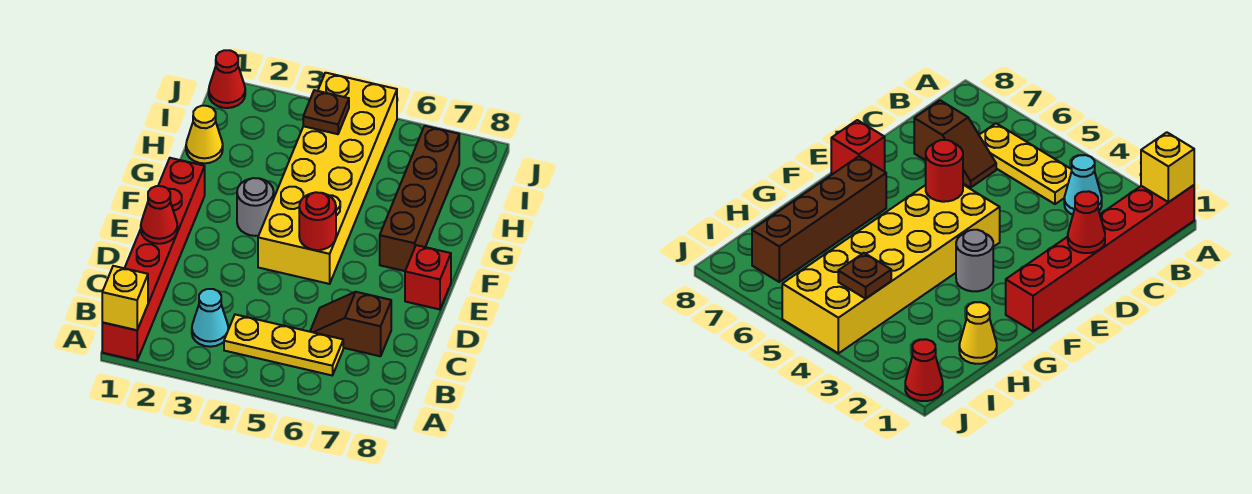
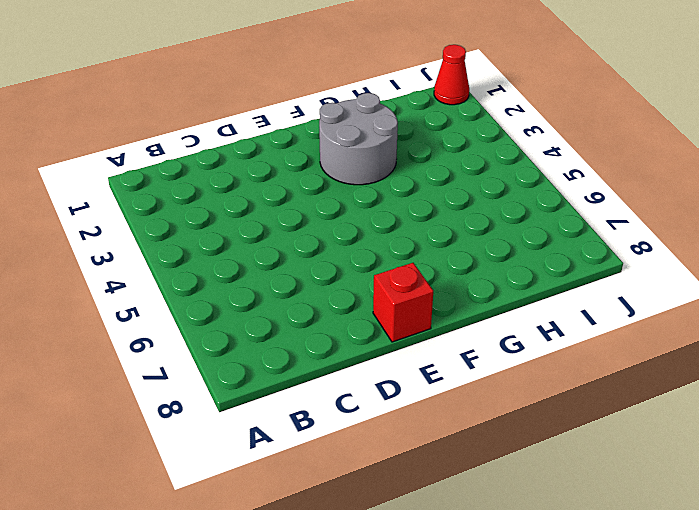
grey round brick F2:G3 level 1 -> grey round brick F3 level 1
none -> red brick A1:F1 level 1
none -> cyan cone B3 level 1
none -> yellow plate B4:B6 level 1

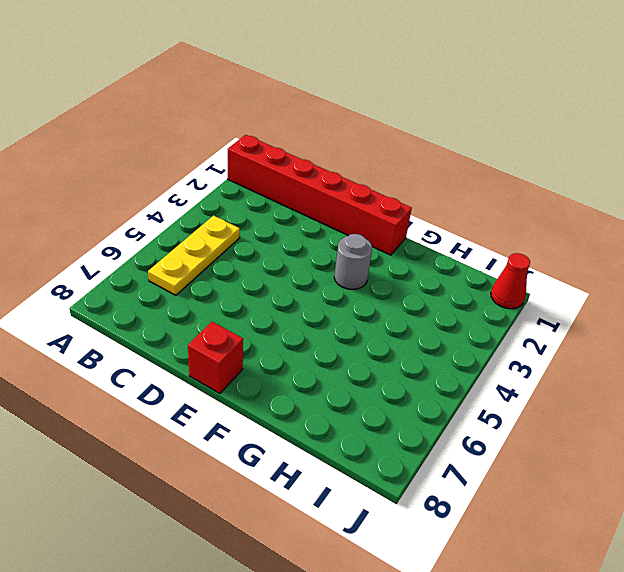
none -> cyan cone B3 level 1
none -> brown slope C6:C7 level 1 top 7
none -> yellow brick E4:J5 level 1

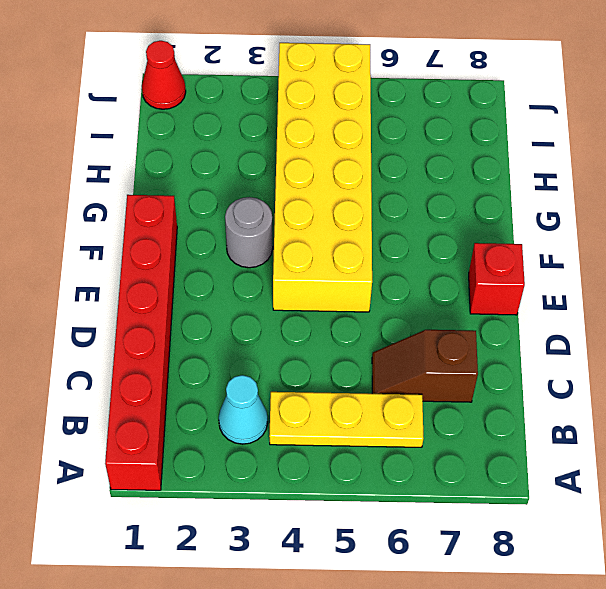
none -> brown brick F7:I7 level 1
none -> yellow cone H1 level 1
none -> yellow brick A1 level 2

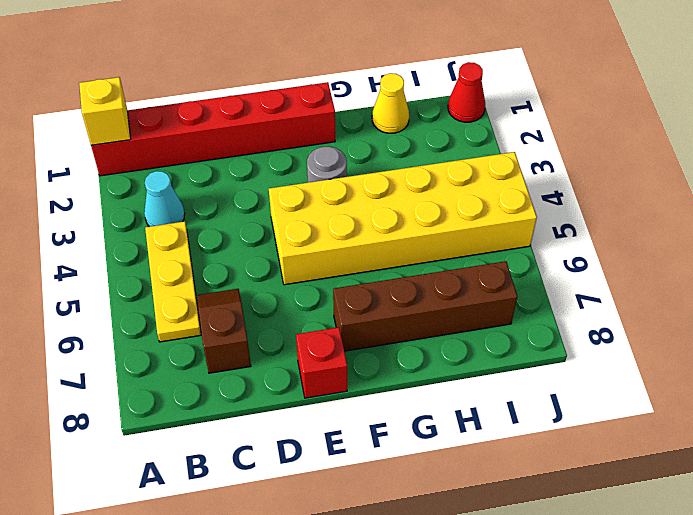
none -> red cone D1 level 2
none -> red round brick E5 level 2
none -> brown plate I4 level 2

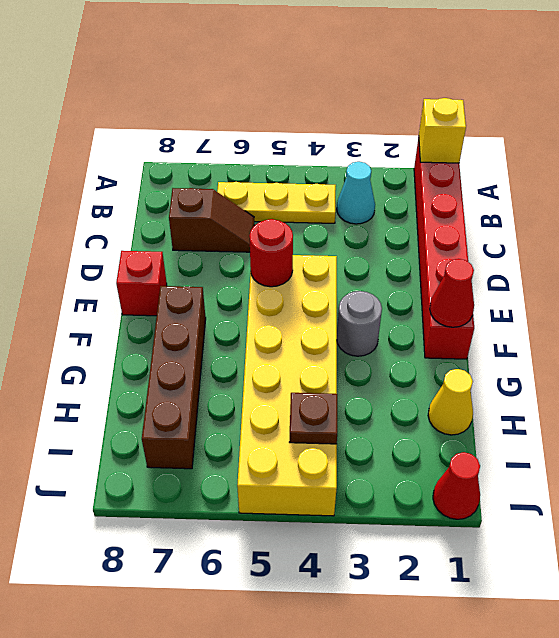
red cone F1 level 2 -> red cone D1 level 2

